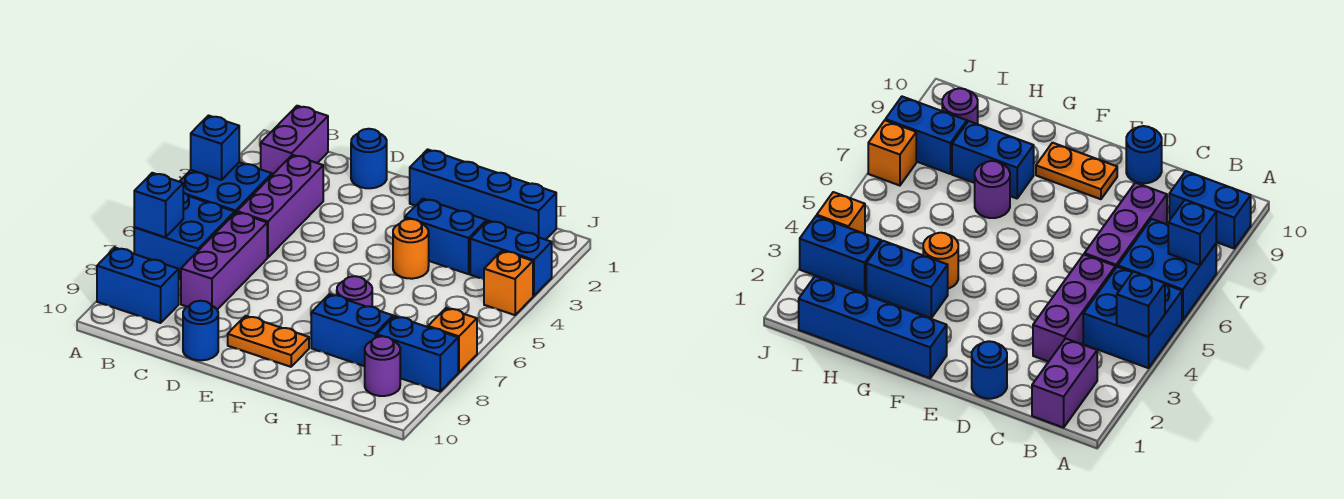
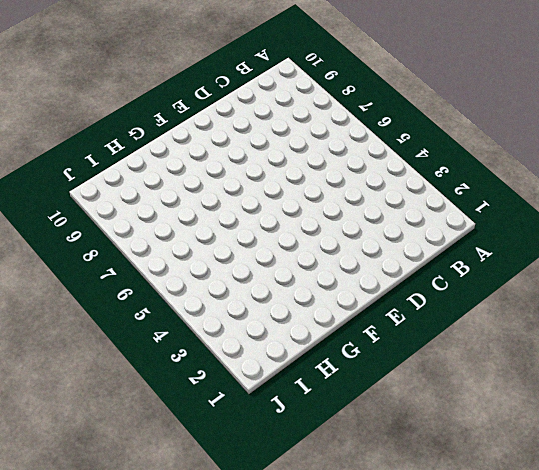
none -> blue brick A4:B5 level 1
none -> blue brick A6:B7 level 1
none -> blue brick A9:B9 level 1

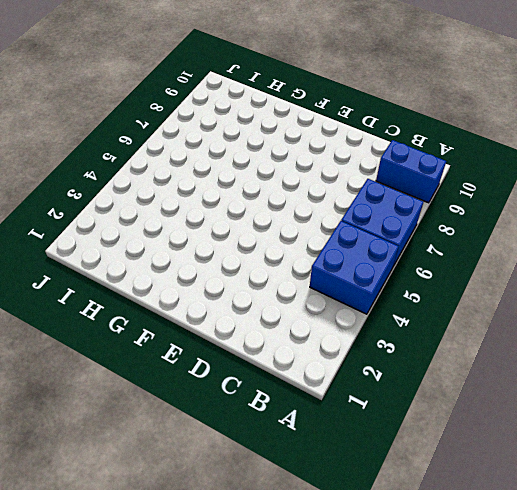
none -> purple brick B1:B2 level 1
none -> purple brick C3:C5 level 1
none -> purple brick C6:C8 level 1

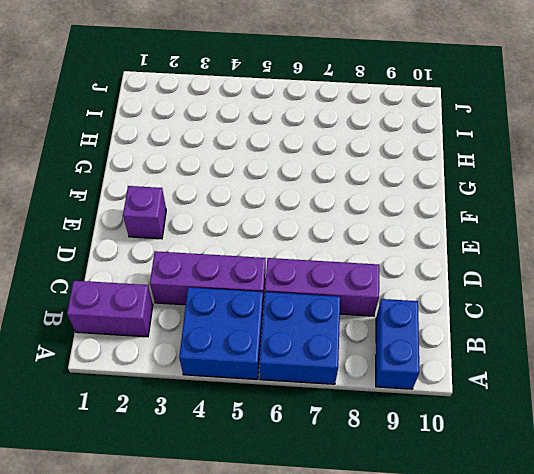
purple brick E2 level 1 -> none
none -> blue round brick D1 level 1
none -> blue round brick D10 level 1
none -> orange plate E9:F9 level 1

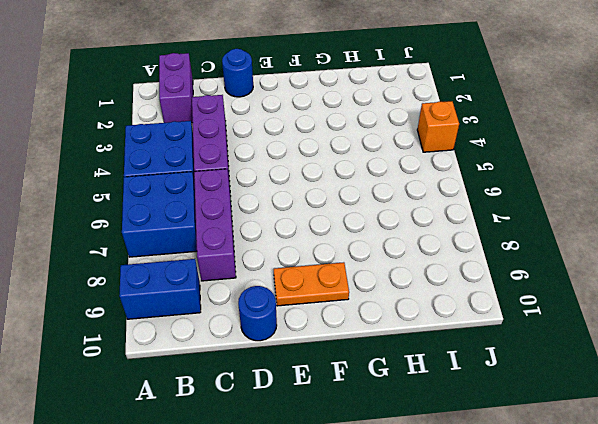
none -> blue brick F1:I1 level 1
none -> blue brick G3:H3 level 1
none -> orange round brick G4 level 1

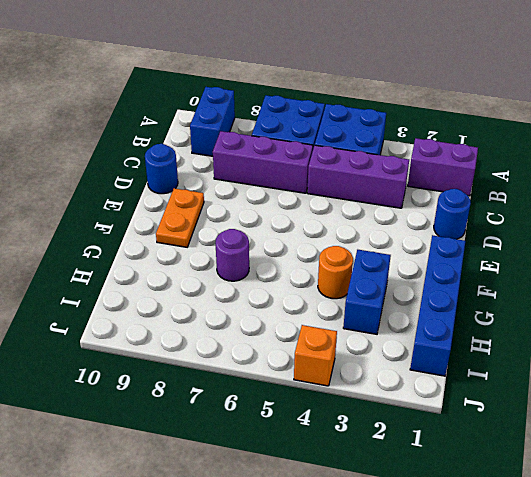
none -> blue brick G8:H8 level 1
none -> blue brick I3:J3 level 1
none -> blue brick I8:J8 level 1

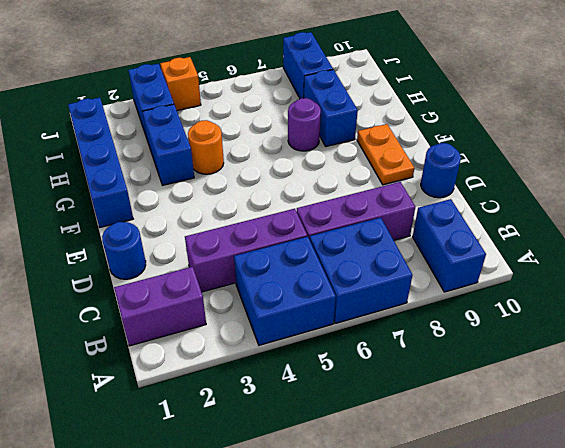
none -> purple round brick I9 level 1
none -> orange brick J7 level 1
none -> blue brick A4 level 2

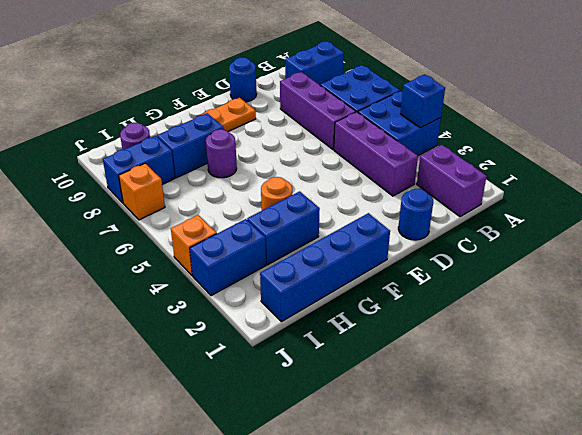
none -> blue brick A7 level 2

